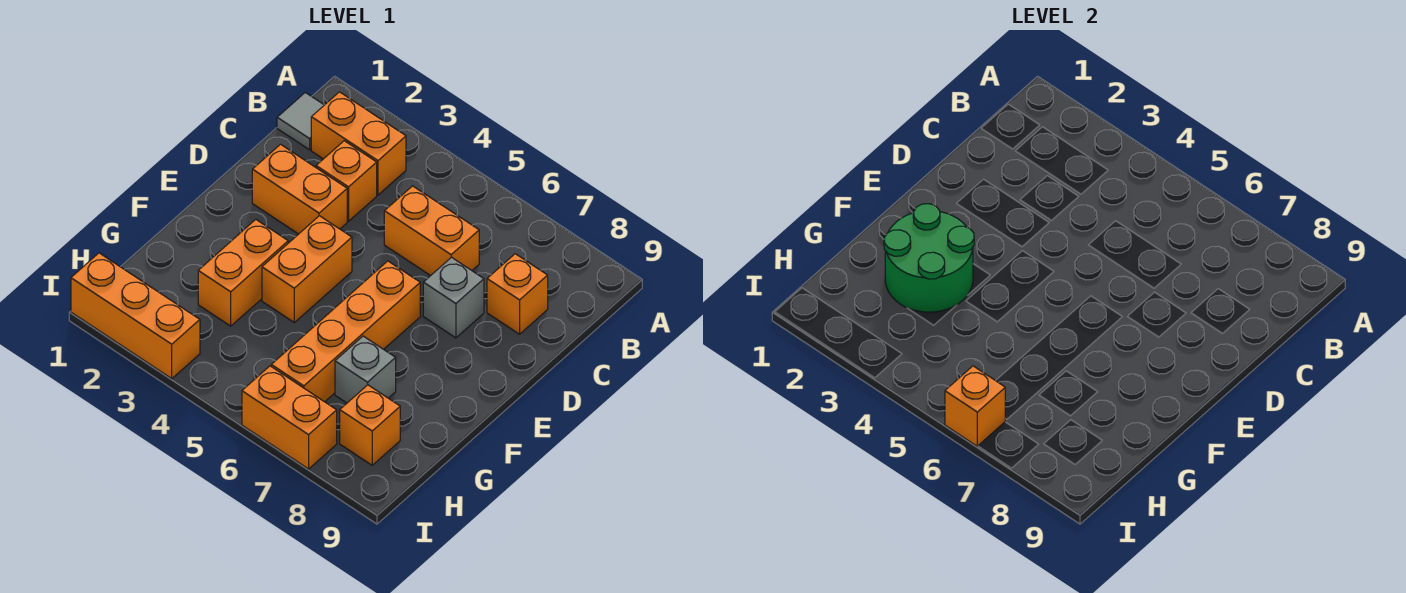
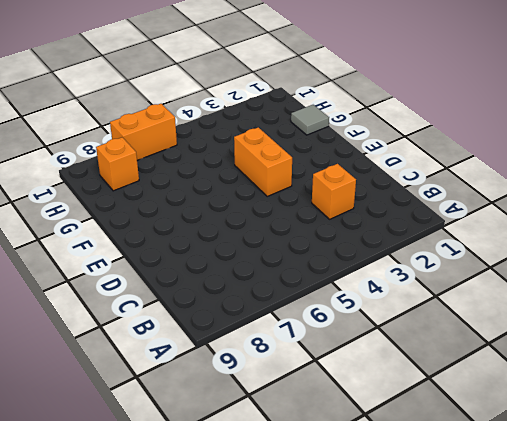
grey tile G1 level 1 -> grey tile B1 level 1
none -> orange brick B2:B3 level 1
none -> orange brick C5:C6 level 1
none -> orange brick C8 level 1

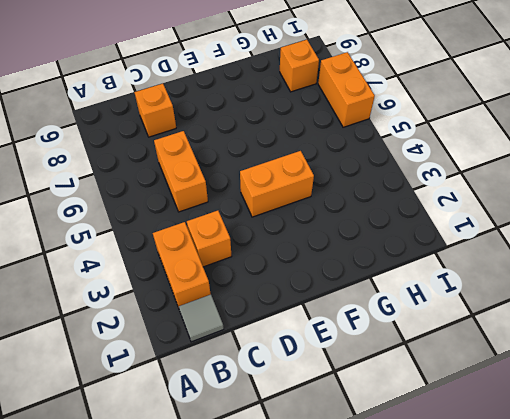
none -> orange brick D2:D3 level 1
none -> grey brick D7 level 1
none -> orange brick E6:H6 level 1

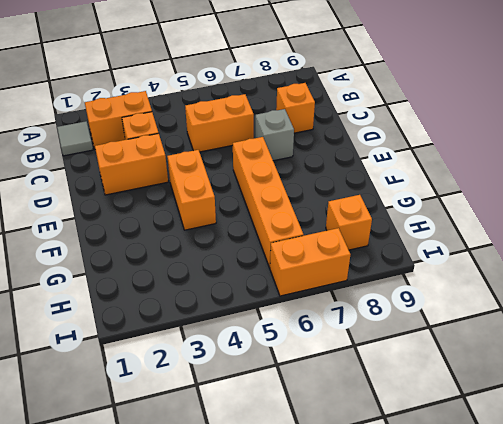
none -> orange brick F3:G3 level 1
none -> grey brick G7 level 1
none -> orange brick I1:I3 level 1

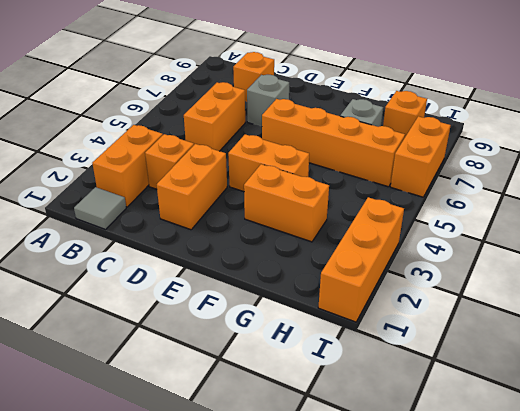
none -> green round brick F2:G3 level 2
none -> orange brick I6 level 2

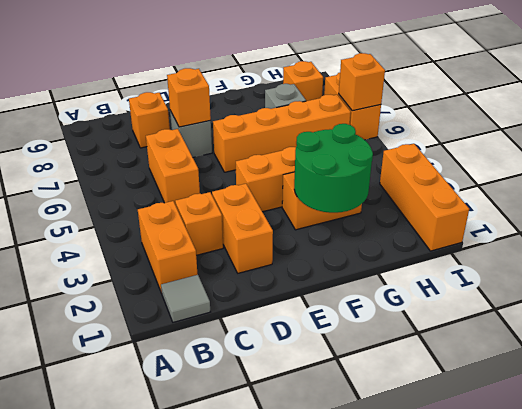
orange brick D7 level 2 -> none

